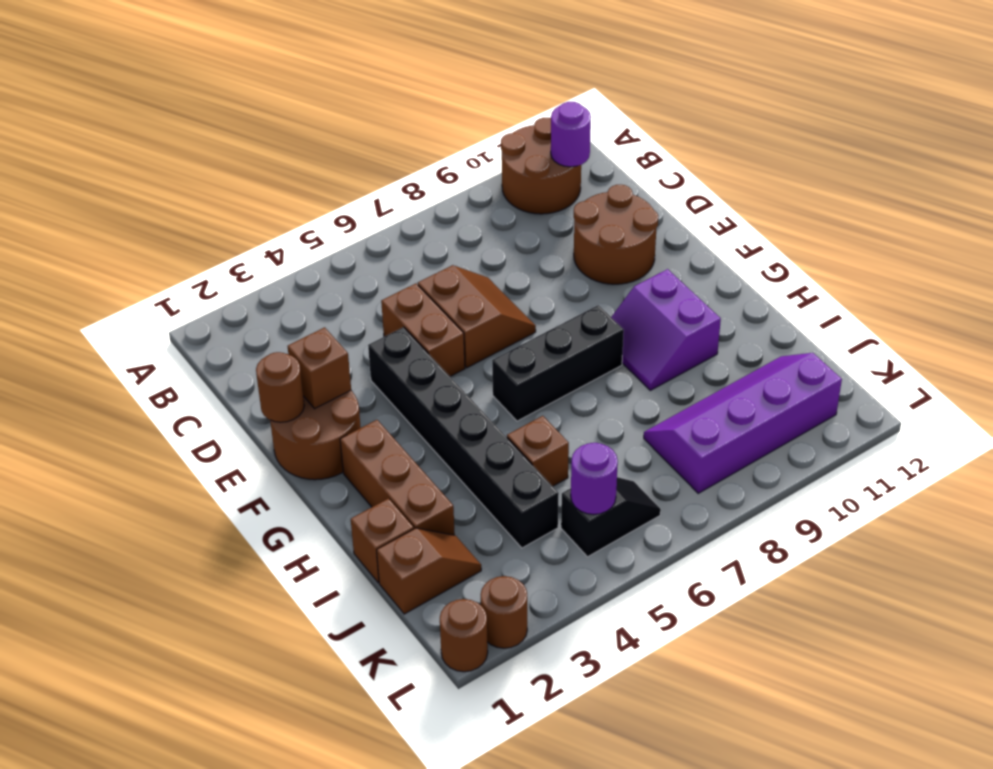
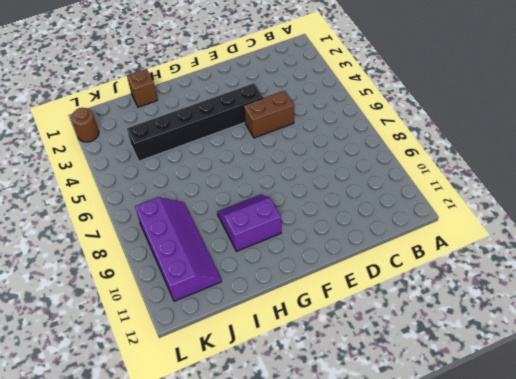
none -> brown round brick A10:B11 level 1
none -> brown slope D6:E7 level 1 top 6
none -> brown round brick D10:E11 level 1

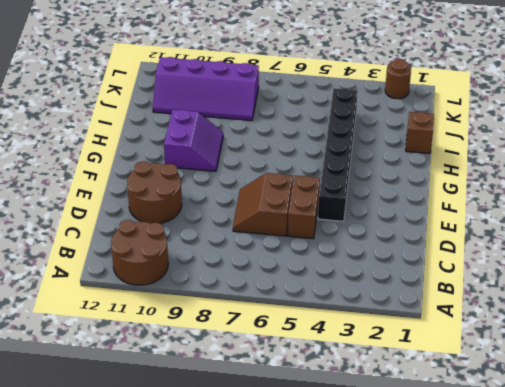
none -> brown round brick E1:F2 level 1
none -> brown brick G2:I2 level 1
none -> black brick G6:G8 level 1

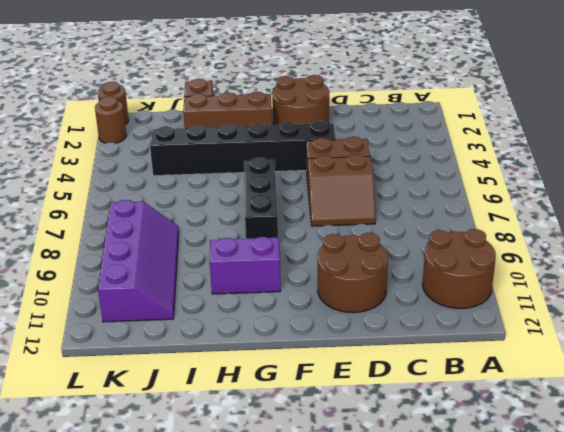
none -> brown brick I5 level 1
none -> brown slope J1:J2 level 1 top 1
none -> black slope K5:K6 level 1 top 5

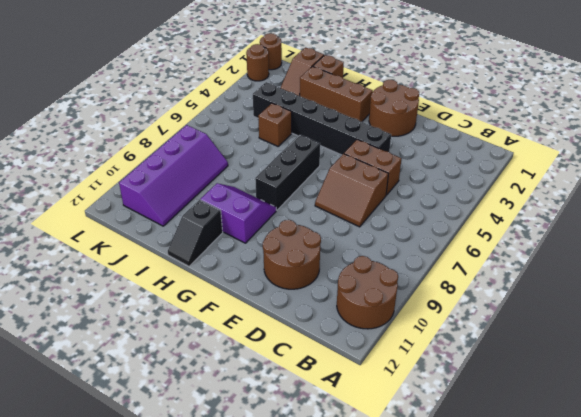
black slope H11:H12 level 1 top 11 -> black slope K5:K6 level 1 top 5
none -> purple round brick B11 level 2
none -> brown round brick E1 level 2
none -> brown brick E2 level 2

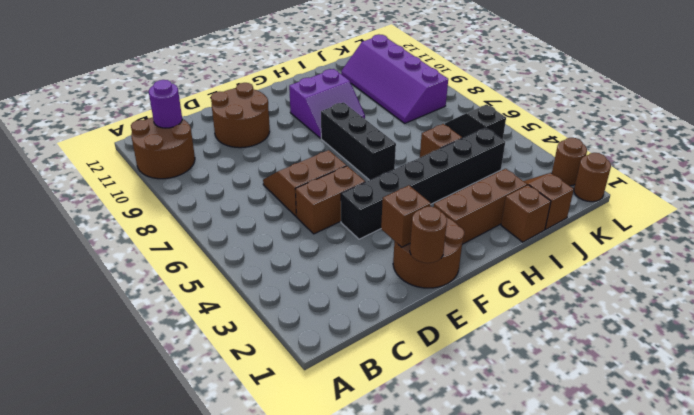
none -> purple round brick K5 level 2

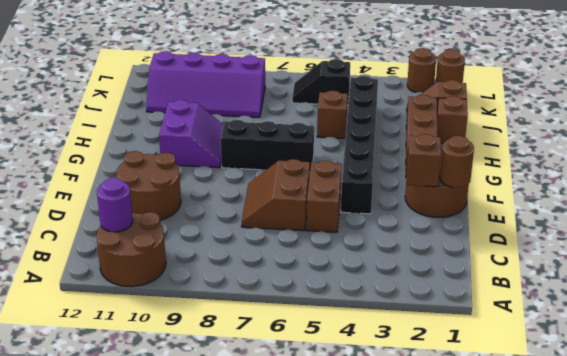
none -> purple round brick K5 level 2

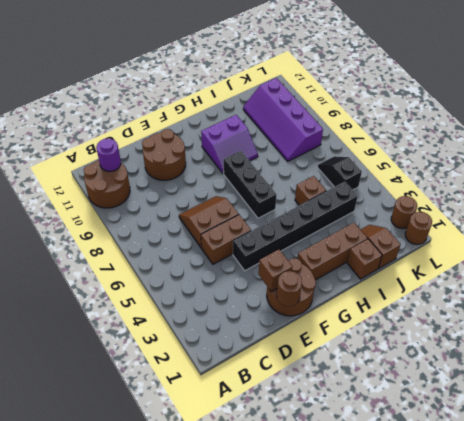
none -> purple round brick K5 level 2

